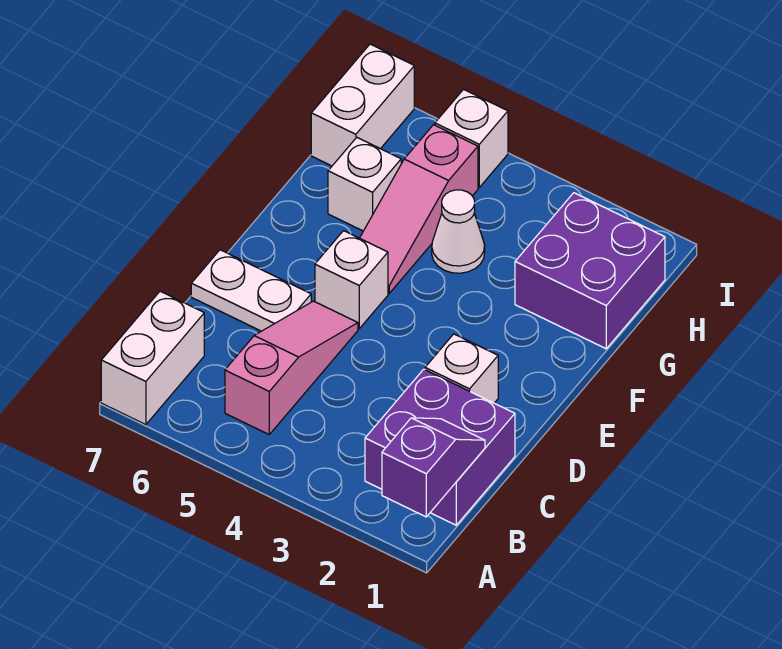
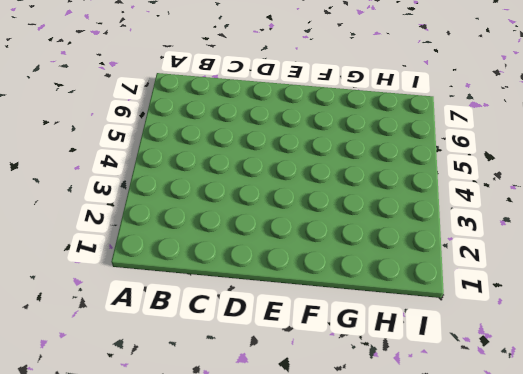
none -> white brick A7:B7 level 1
none -> purple brick B1:C2 level 1
none -> pink slope B5:D5 level 1 top B

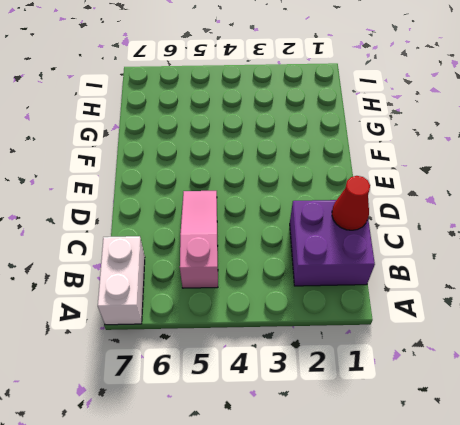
red cone C1 level 2 -> none
none -> white brick D2 level 1
none -> white plate D6:D7 level 1
none -> white brick E5 level 1

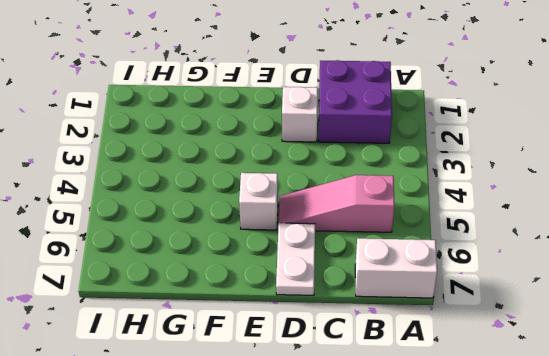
none -> pink slope F5:H5 level 1 top H
none -> purple brick G1:H2 level 1
none -> white cone G4 level 1

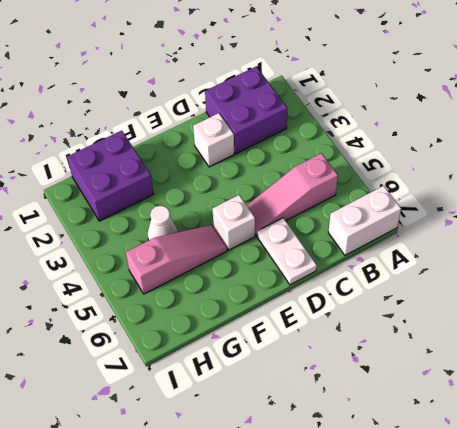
none -> white brick G6 level 1
none -> white brick H7:I7 level 1
none -> white brick I5 level 1

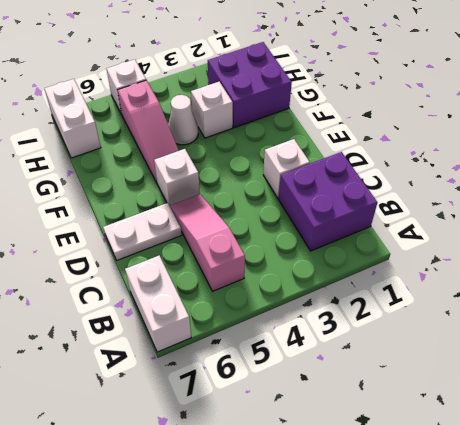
white brick G3 level 1 -> white brick G6 level 1
none -> purple slope A1:B1 level 2 top A

